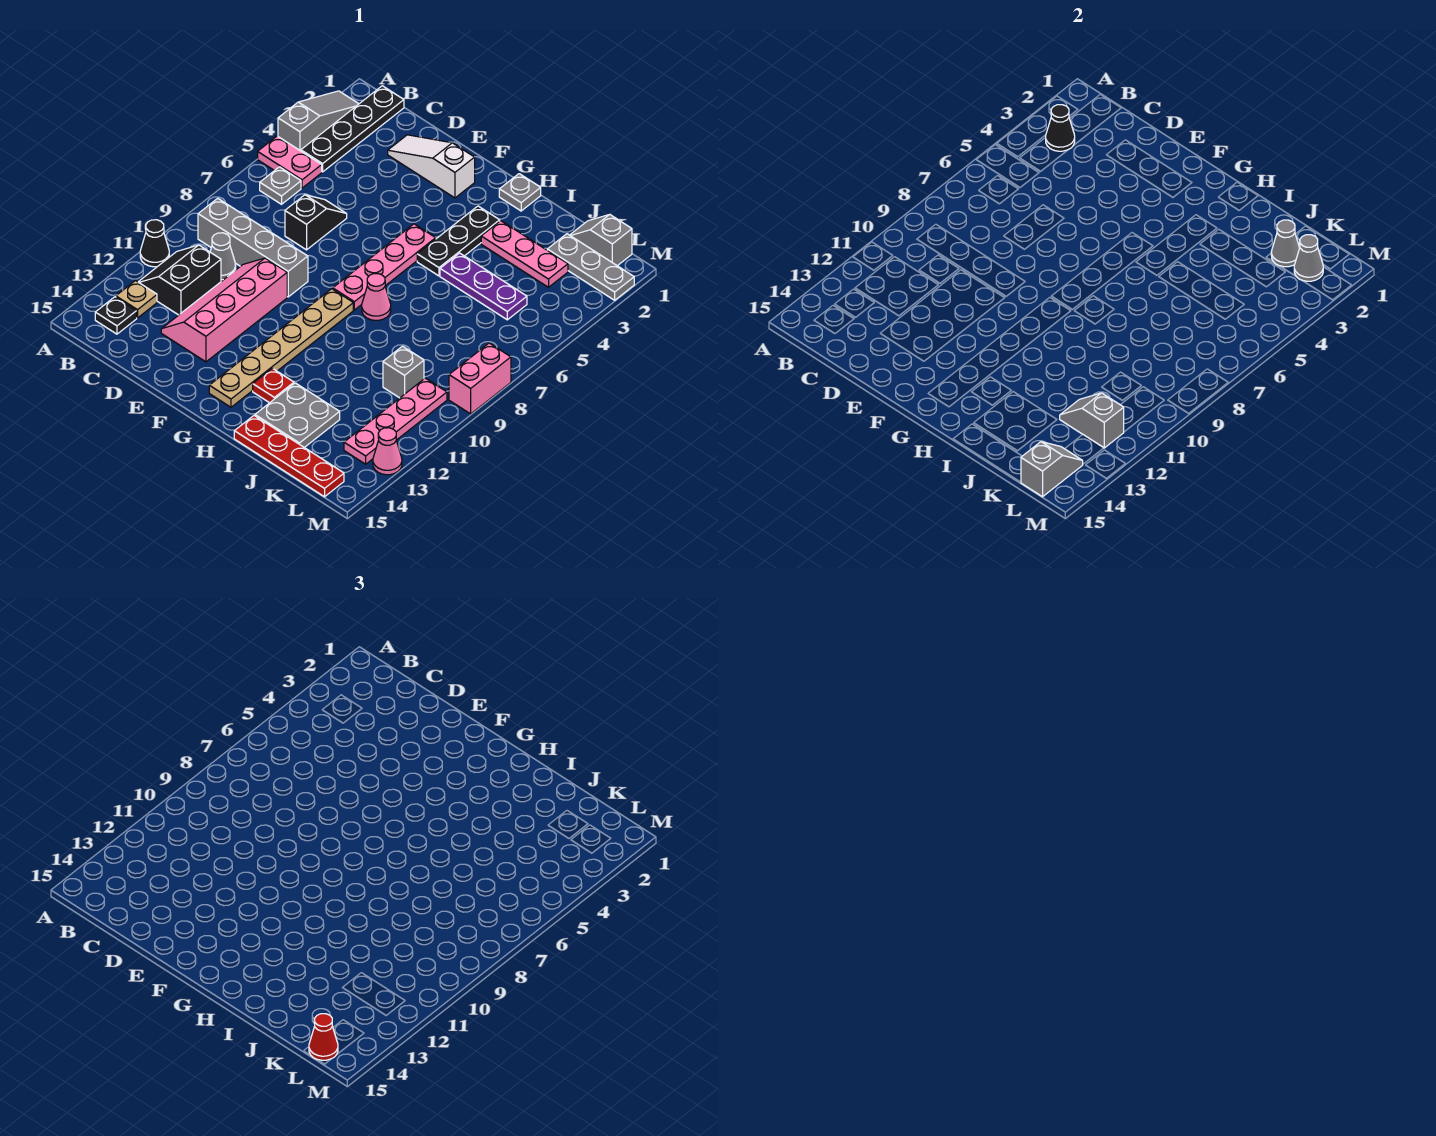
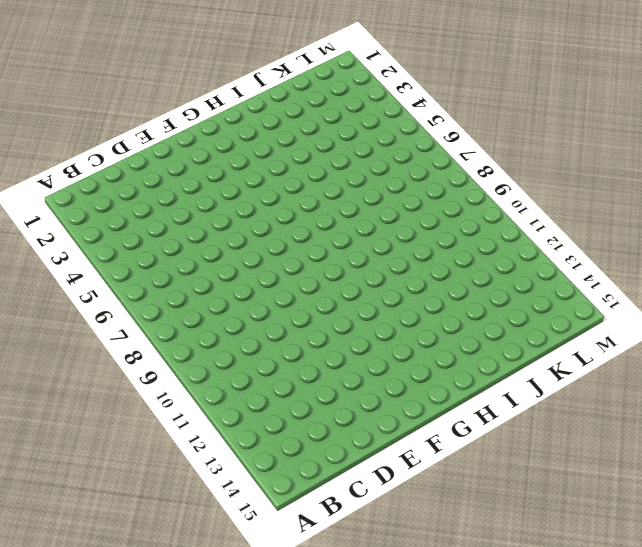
none -> grey slope A2:A4 level 1 top 4
none -> pink plate A5:B5 level 1
none -> black cone A11 level 1
none -> black plate B1:B4 level 1

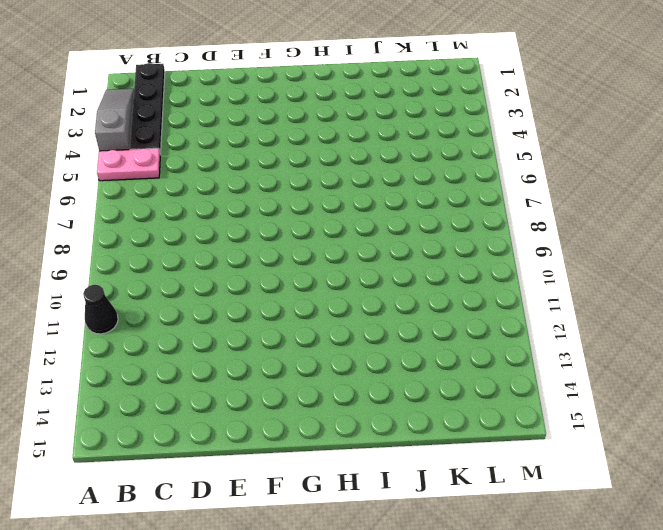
none -> grey plate B6 level 1
none -> grey brick B9:E9 level 1
none -> black slope B11:C12 level 1 top C
none -> tan plate B13 level 1

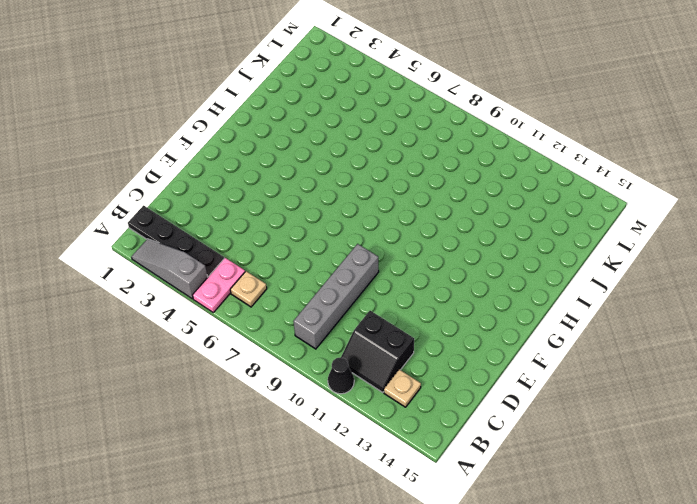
tan plate B6 level 1 -> grey plate B6 level 1
none -> black plate B14 level 1
none -> grey cone C10 level 1
none -> white slope D2:F2 level 1 top F
none -> black slope D6:D7 level 1 top 7

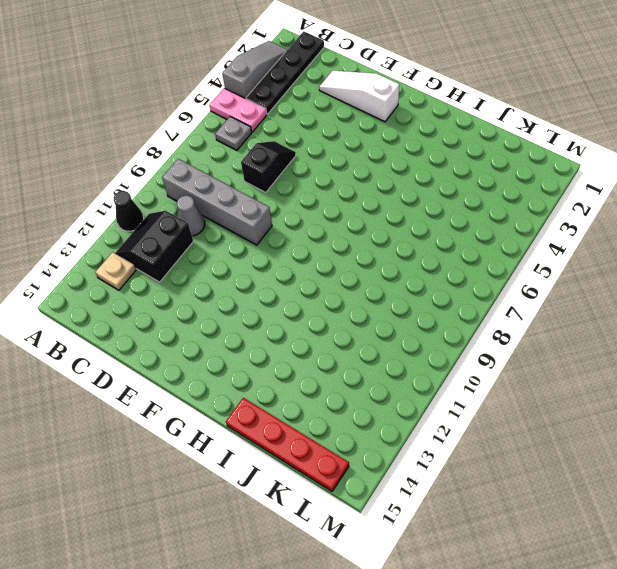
none -> black plate B14 level 1
none -> pink slope D10:E13 level 1 top E
none -> pink plate G5:G8 level 1
none -> tan plate G9:G14 level 1

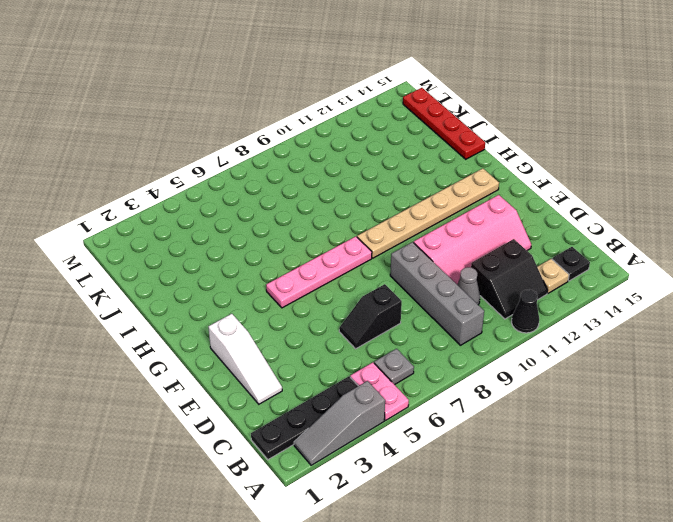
none -> grey plate H1 level 1
none -> black plate H3:H5 level 1
none -> pink cone H8 level 1
none -> red plate H13 level 1

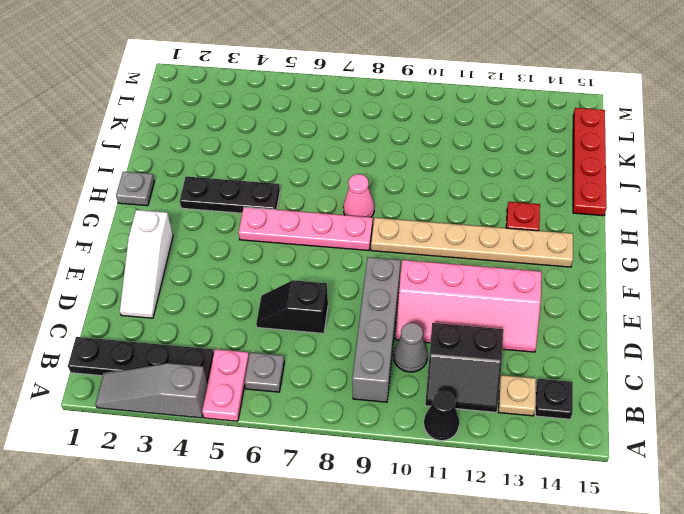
none -> pink plate I3:K3 level 1
none -> purple plate I5:K5 level 1
none -> grey plate I13:J14 level 1
none -> grey slope K1:L1 level 1 top L

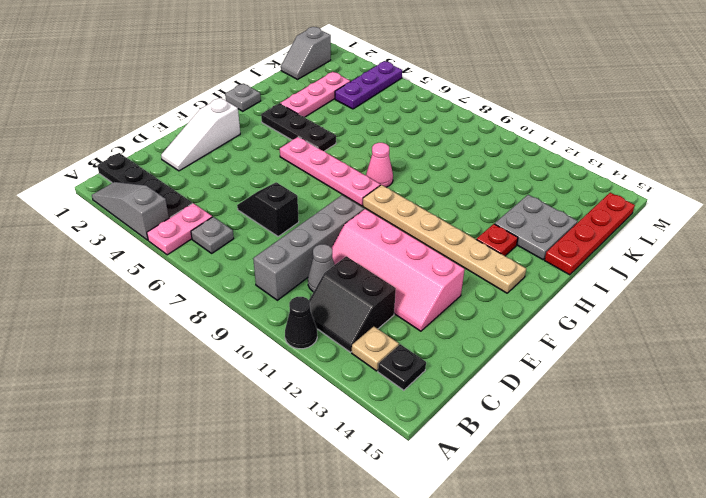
purple plate K4:M4 level 1 -> purple plate I5:K5 level 1
none -> grey plate K2:M2 level 1
none -> grey brick K10 level 1
none -> pink plate L10:L13 level 1
none -> pink brick M8:M9 level 1

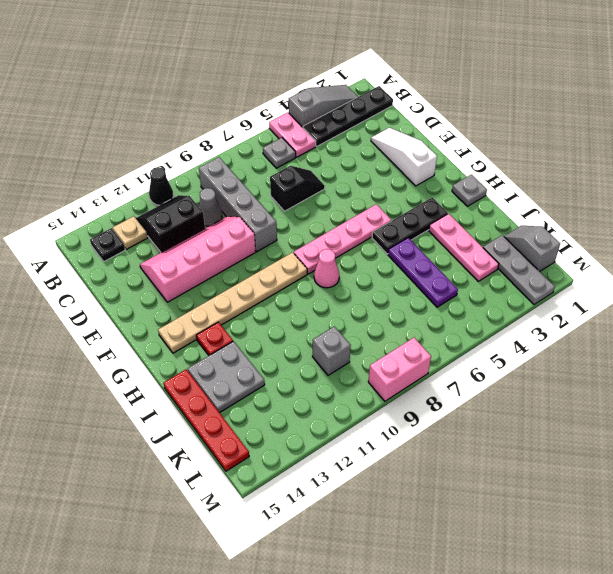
none -> pink plate L10:L13 level 1
none -> pink cone M13 level 1
none -> black cone B3 level 2
none -> grey cone K2 level 2

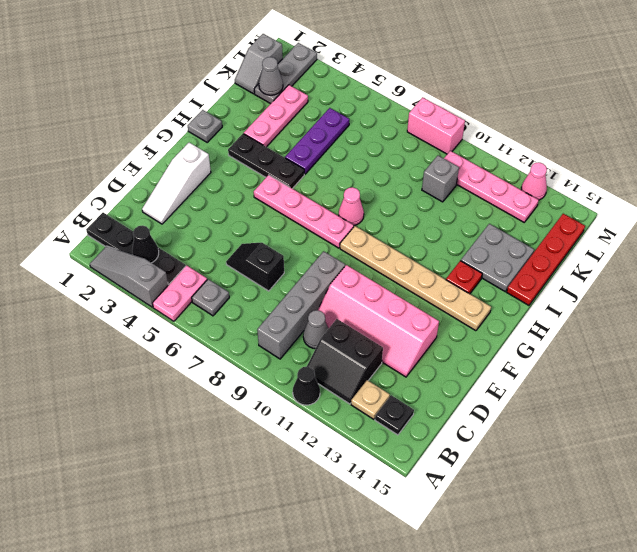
none -> grey slope K12:L12 level 2 top L
none -> grey cone L2 level 2
none -> grey slope L14:L15 level 2 top 15
none -> red cone L15 level 3

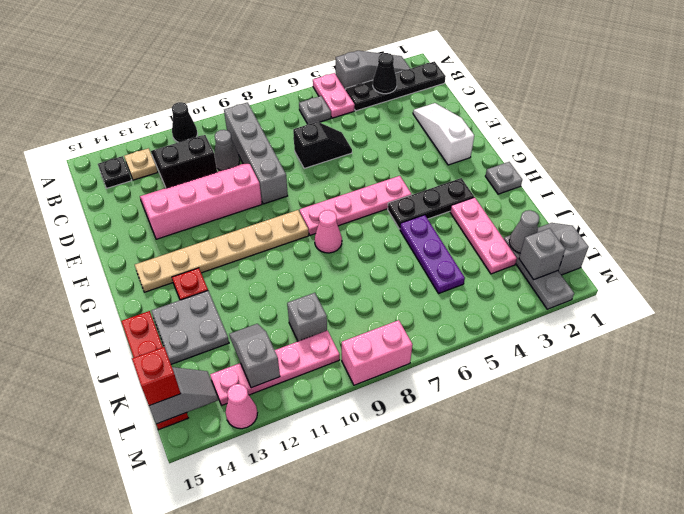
grey brick L2 level 2 -> grey cone L2 level 2
red brick L15 level 3 -> red cone L15 level 3

